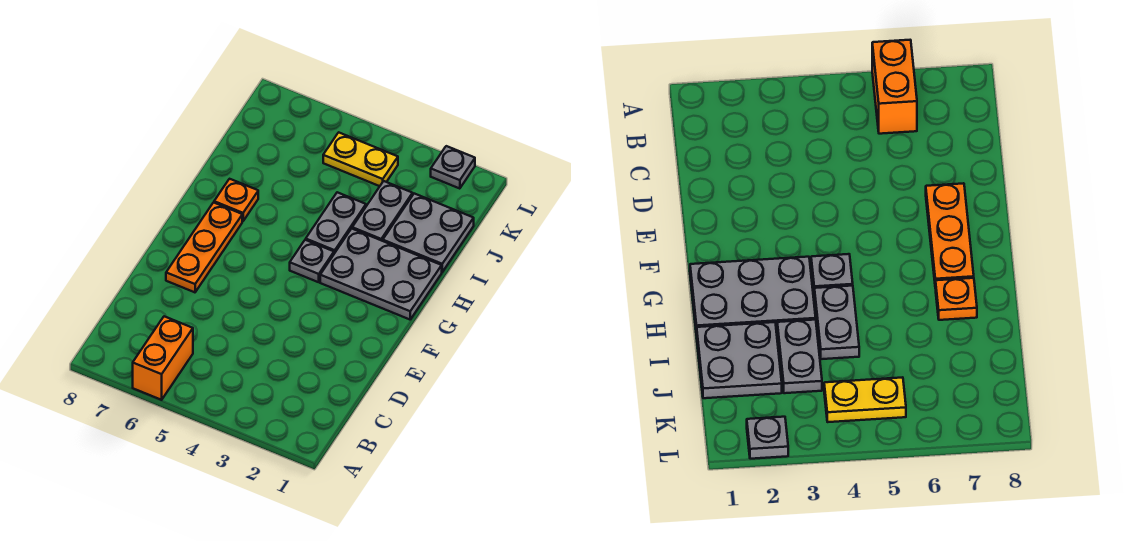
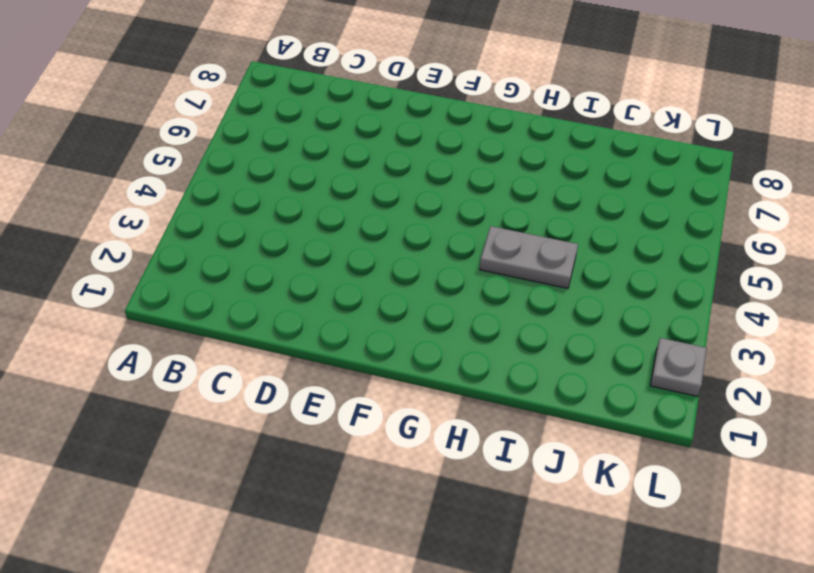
none -> orange brick A6:B6 level 1
none -> orange plate E7:G7 level 1

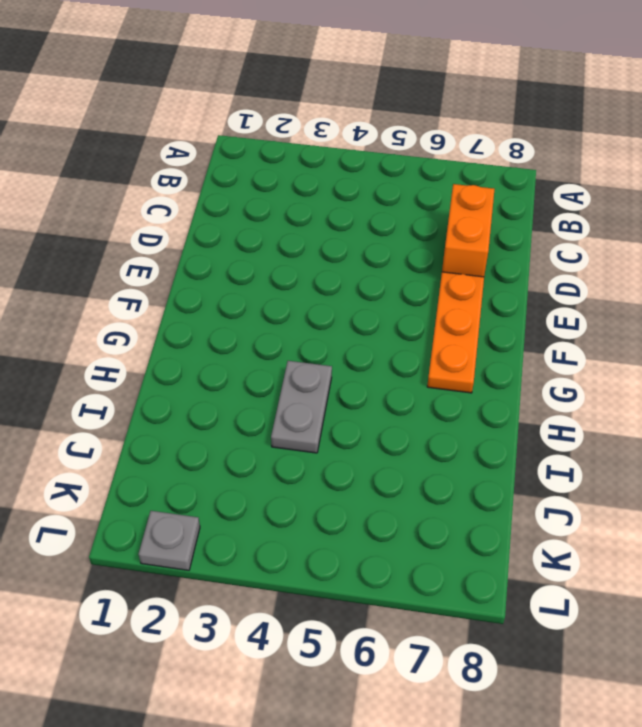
orange brick C7:D7 level 1 -> orange brick A6:B6 level 1
none -> grey plate G1:H3 level 1
none -> grey plate G4 level 1

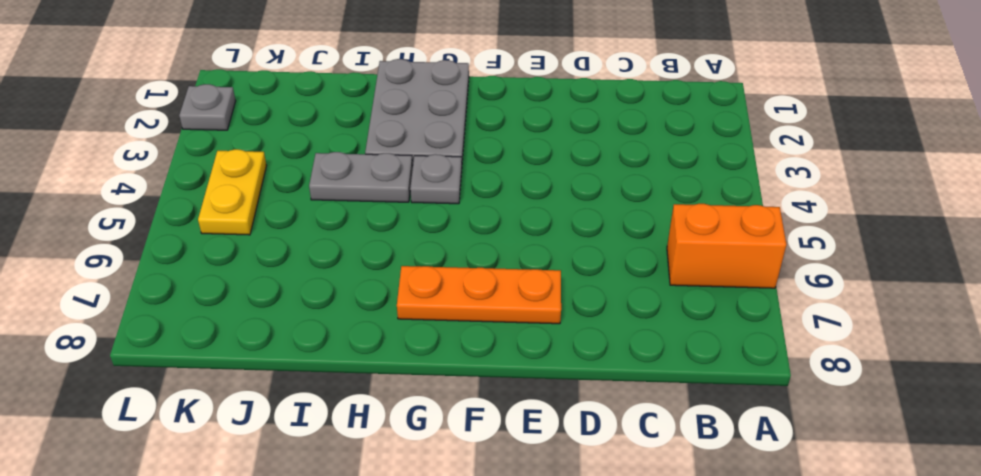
none -> orange plate H7 level 1
none -> grey plate I1:J2 level 1

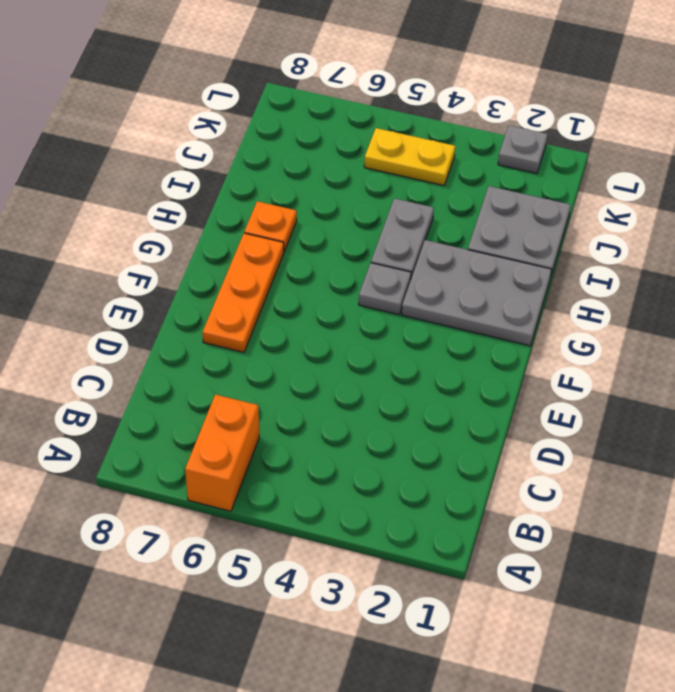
none -> grey plate I3:J3 level 1

